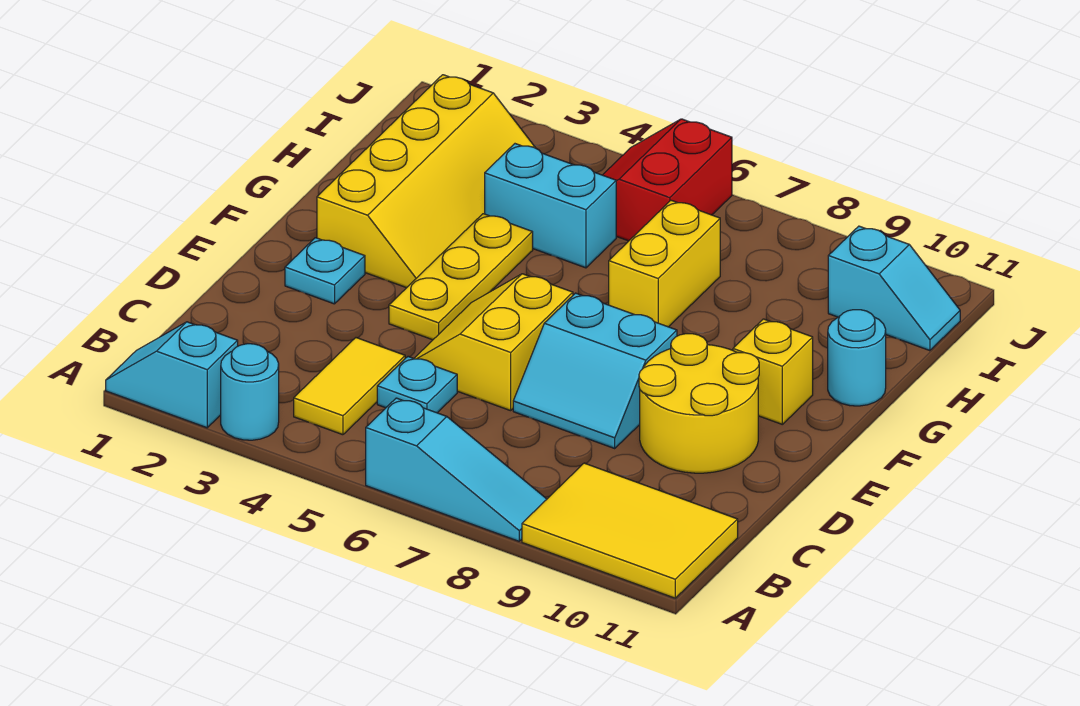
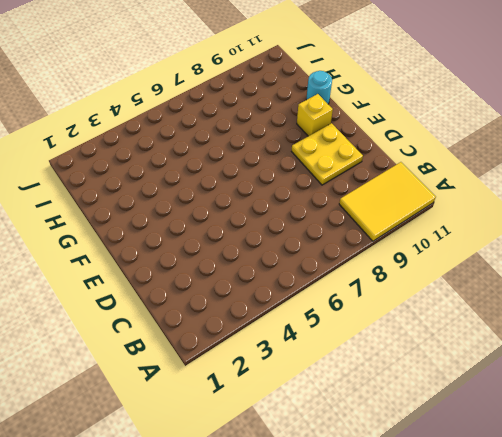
yellow plate D9:E10 level 1 -> yellow round brick D9:E10 level 1
none -> cyan slope A1:A2 level 1 top 2
none -> cyan round brick A3 level 1
none -> cyan slope A6:A8 level 1 top 6

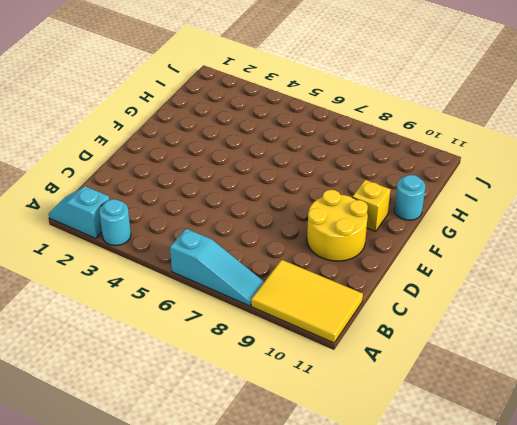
none -> yellow tile B4:C4 level 1
none -> cyan plate C5 level 1
none -> yellow slope D5:E6 level 1 top 6

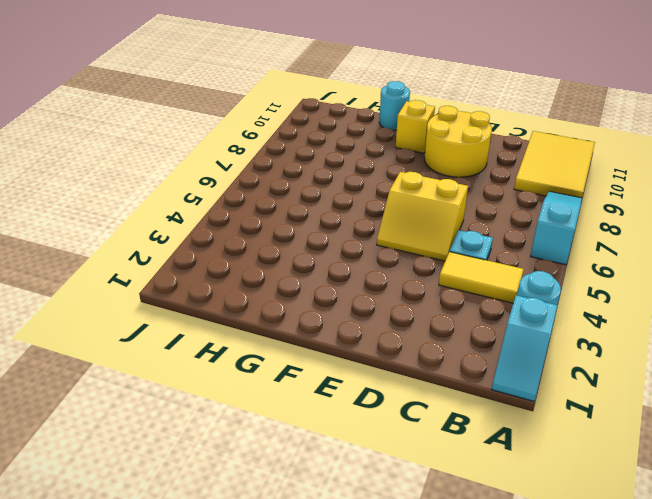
none -> cyan slope D7:E8 level 1 top E
none -> cyan plate E2 level 1
none -> yellow plate E4:G4 level 1

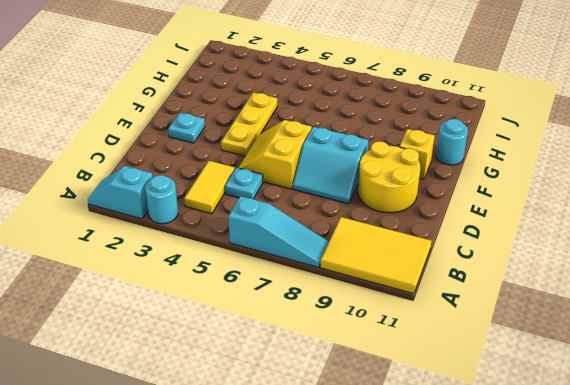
none -> yellow slope F2:I3 level 1 top 2
none -> yellow brick G7:H7 level 1
none -> cyan brick H4:H5 level 1

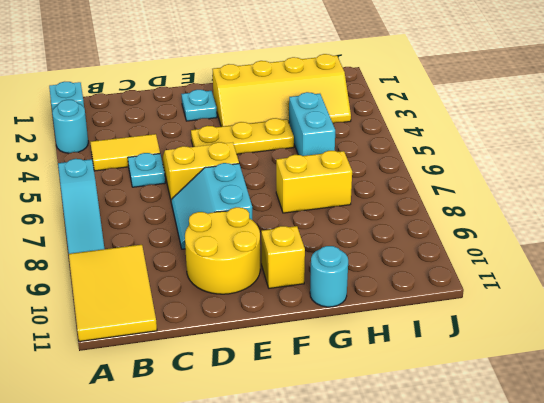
none -> red slope I5:J6 level 1 top 6
none -> cyan slope I10:I11 level 1 top 10

